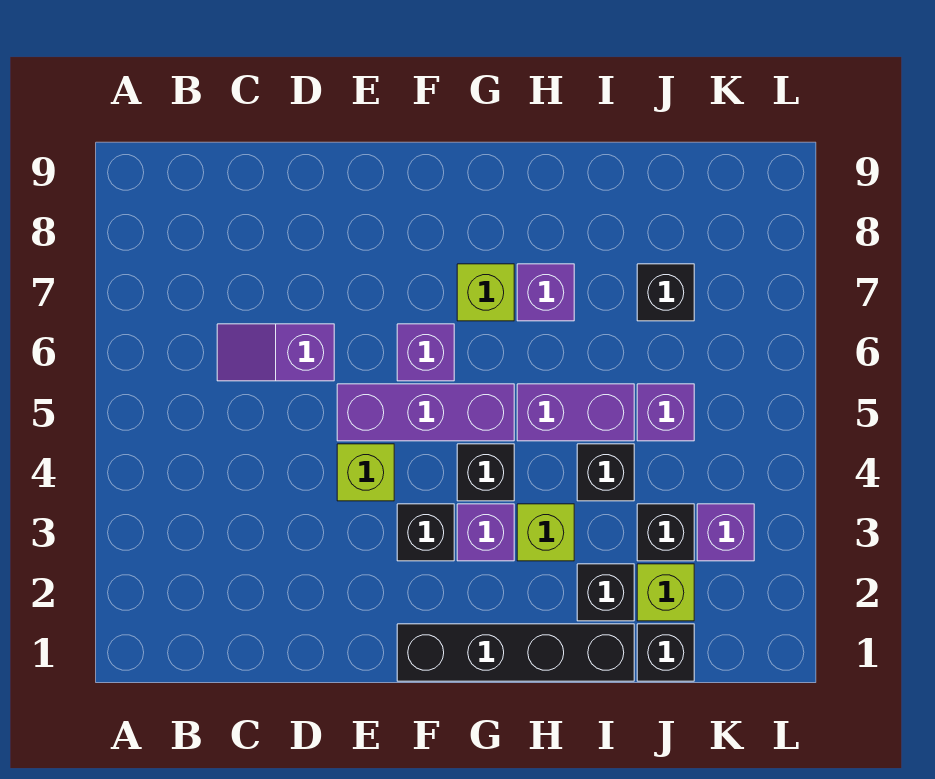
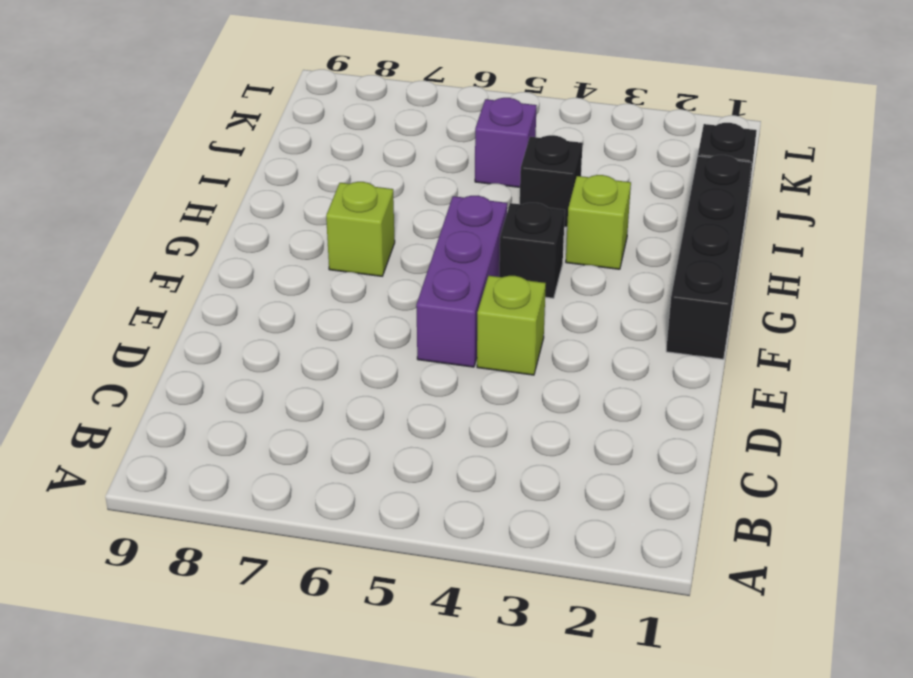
none -> purple slope C6:D6 level 1 top D
none -> black brick F3 level 1
none -> purple brick F6 level 1

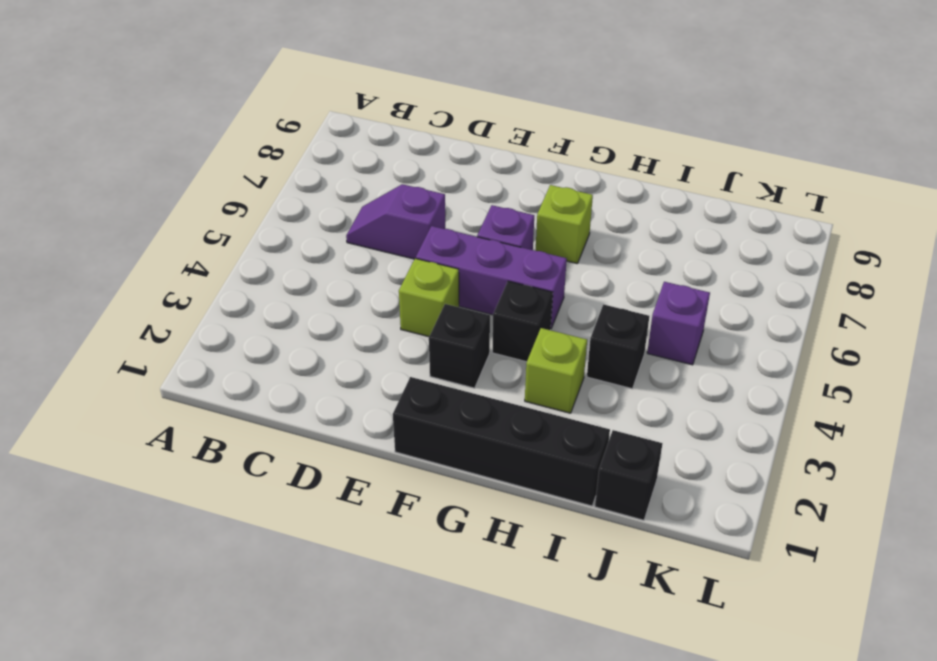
none -> purple brick G3 level 1
none -> purple brick H5:I5 level 1
none -> purple brick H7 level 1

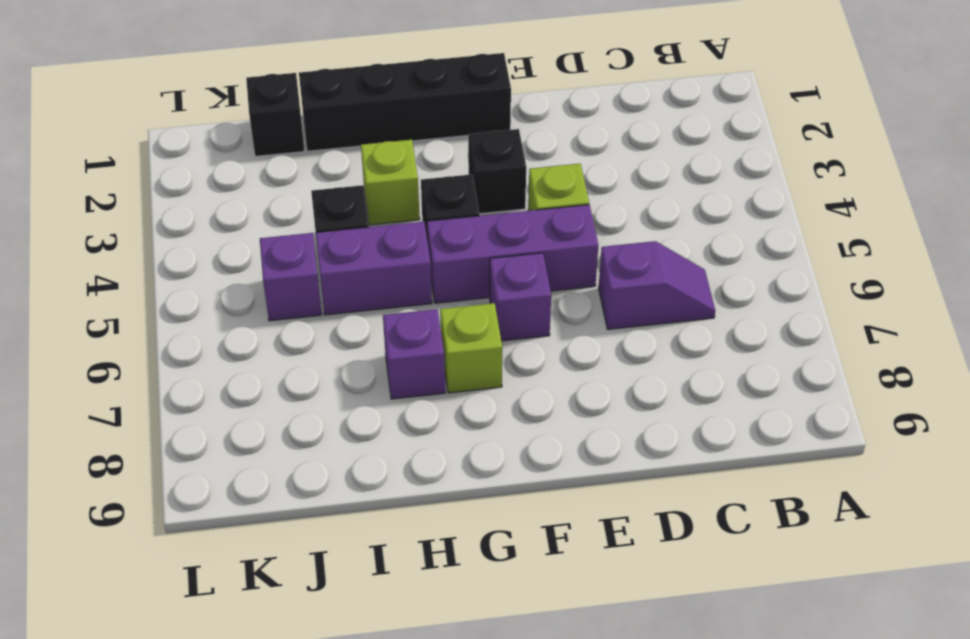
none -> purple brick G3 level 1
none -> black brick I2 level 1
none -> lime brick J2 level 1

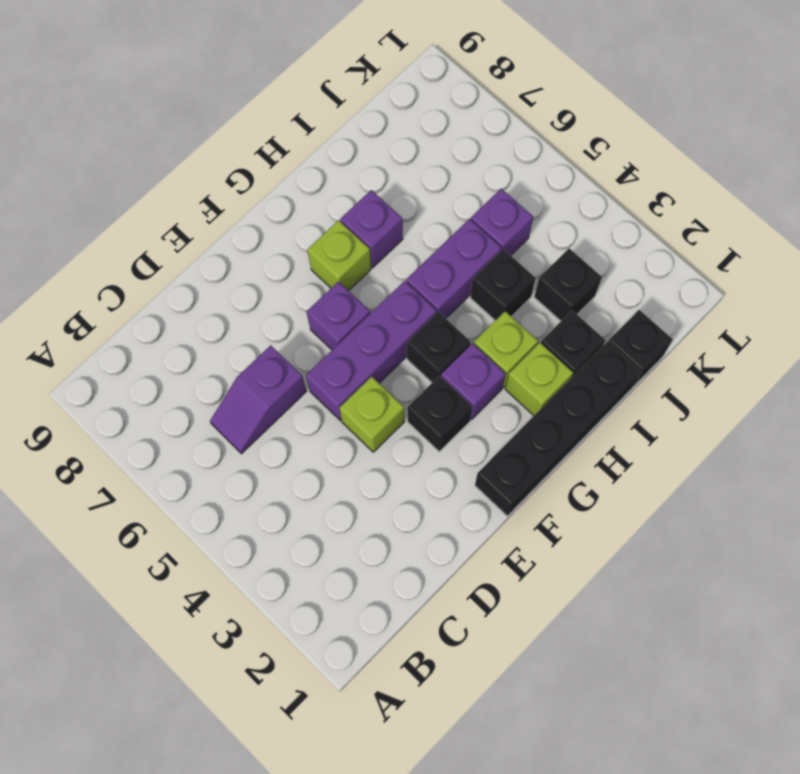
lime brick H2 level 1 -> lime brick J2 level 1
none -> black brick J7 level 1
none -> purple brick K3 level 1

